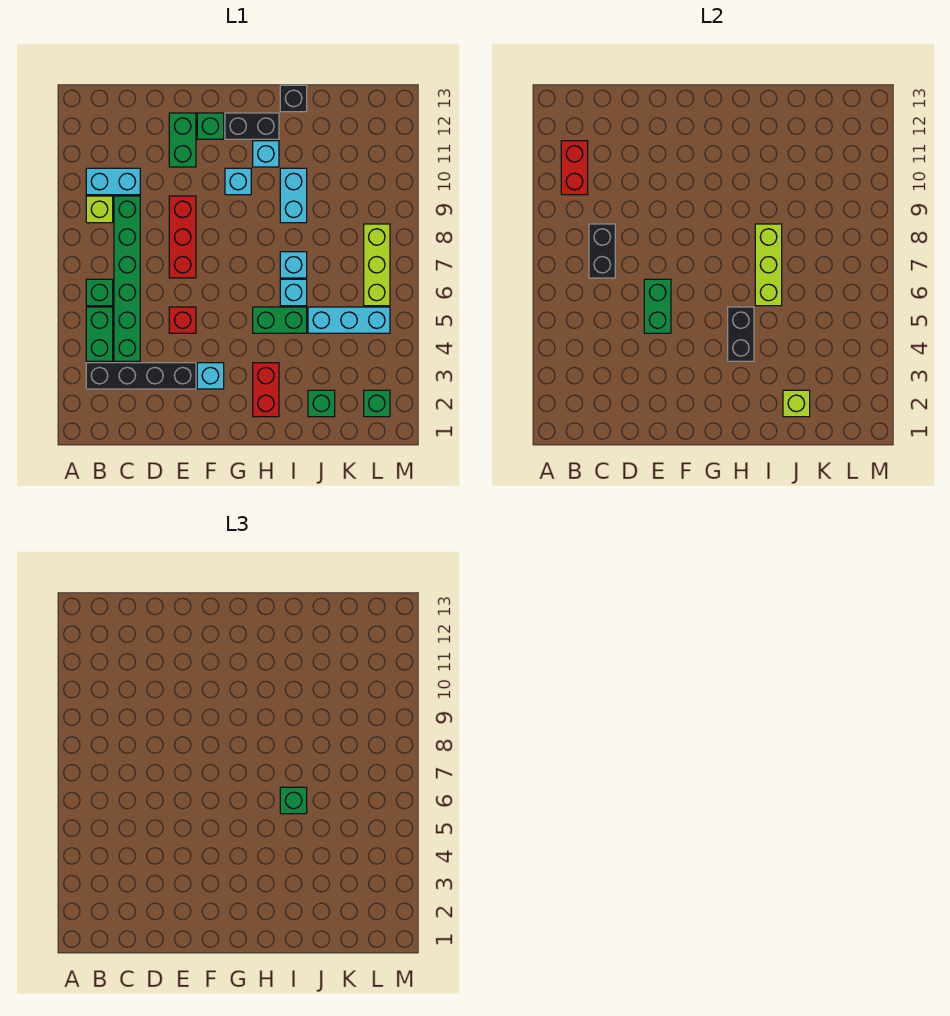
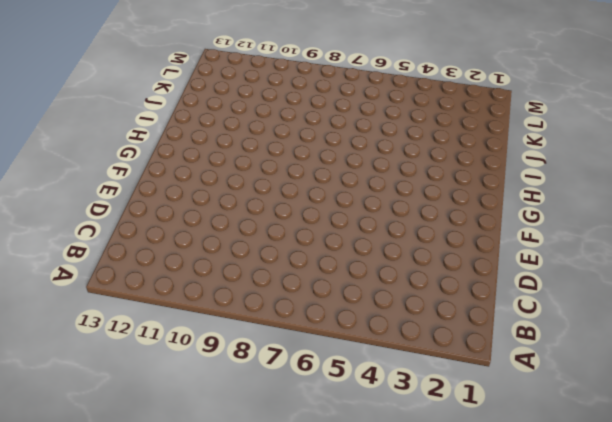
none -> black brick B3:E3 level 1
none -> green brick B4:B5 level 1
none -> green brick B6 level 1
none -> lime brick B9 level 1

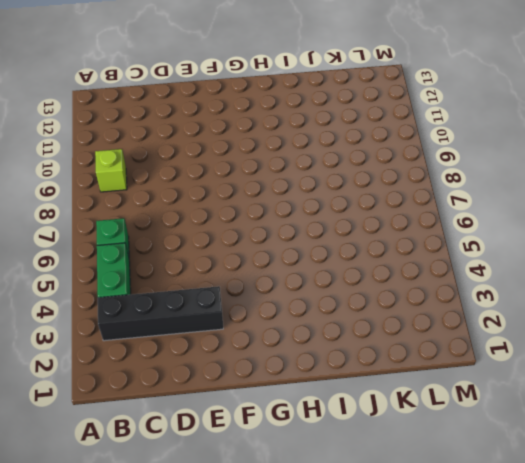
none -> cyan brick B10:C10 level 1
none -> green brick C4:C9 level 1
none -> red brick E5 level 1
none -> red brick E7:E9 level 1

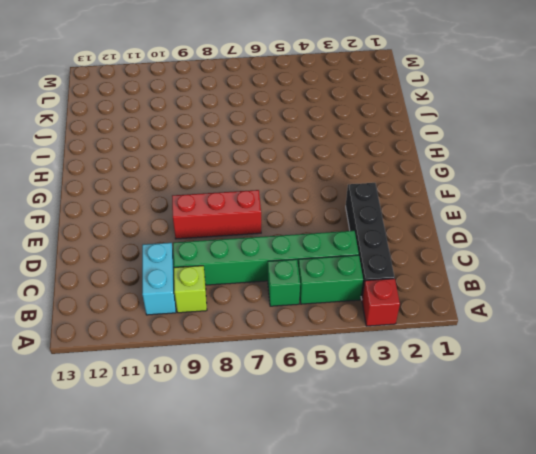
red brick A3 level 1 -> red brick E5 level 1
none -> green brick E11:E12 level 1
none -> cyan brick F3 level 1
none -> green brick F12 level 1
none -> cyan brick G10 level 1

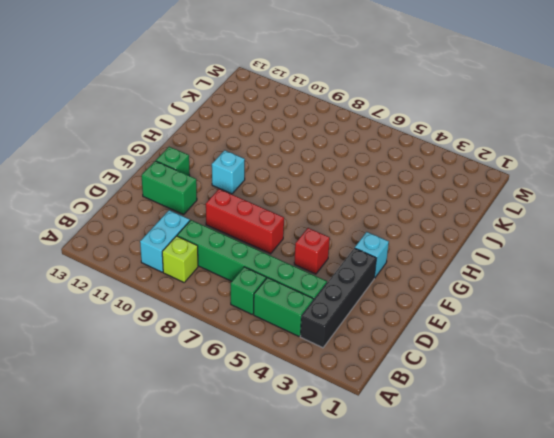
none -> black brick G12:H12 level 1
none -> red brick H2:H3 level 1
none -> green brick H5:I5 level 1
none -> cyan brick H11 level 1

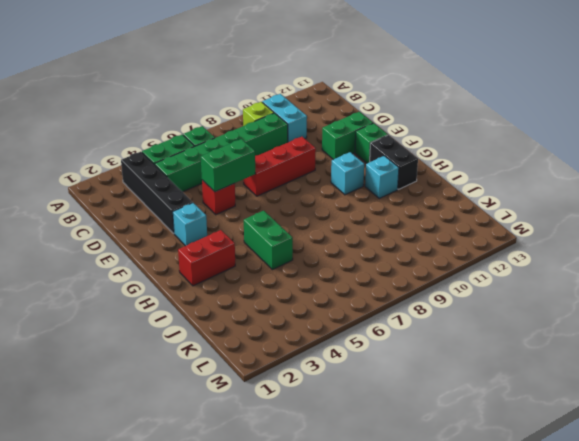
none -> cyan brick I6 level 1
none -> cyan brick I7 level 1
none -> cyan brick I9:I10 level 1
none -> black brick I13 level 1

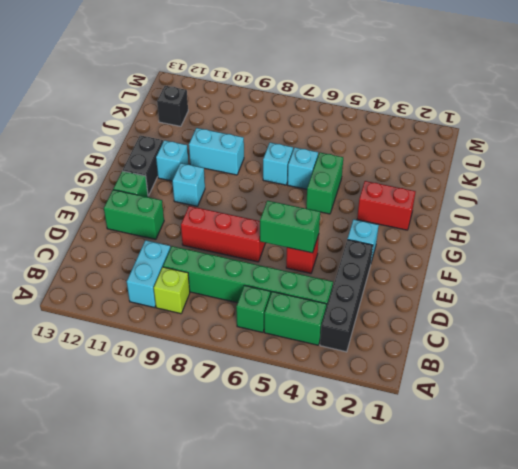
black brick K12 level 1 -> black brick I13 level 1
none -> green brick J2 level 1
none -> cyan brick J5:L5 level 1
none -> green brick L2 level 1
none -> lime brick L6:L8 level 1

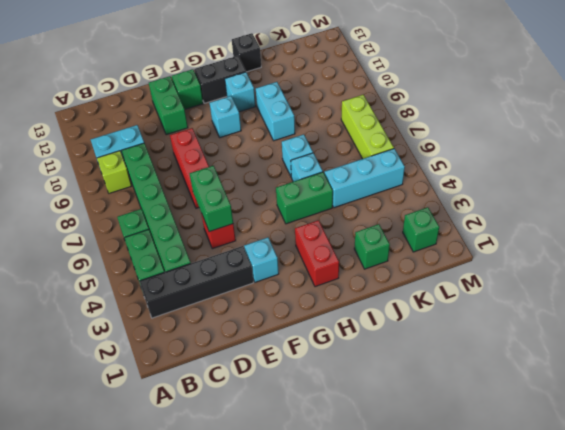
none -> red brick B10:B11 level 2
none -> black brick C7:C8 level 2
none -> black brick H4:H5 level 2
none -> lime brick I6:I8 level 2

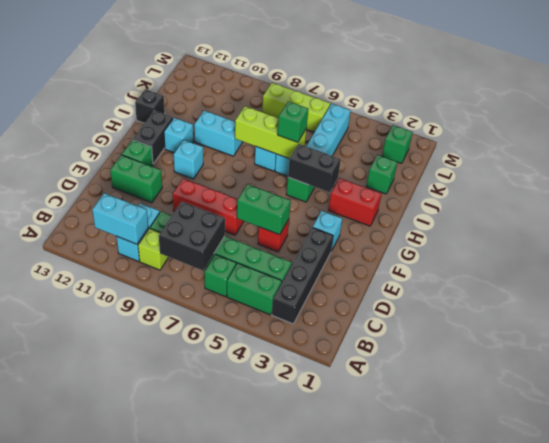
black brick B7:C8 level 2 -> black brick C7:C8 level 2
cyan brick B10:B11 level 2 -> red brick B10:B11 level 2
none -> lime brick J2 level 2

